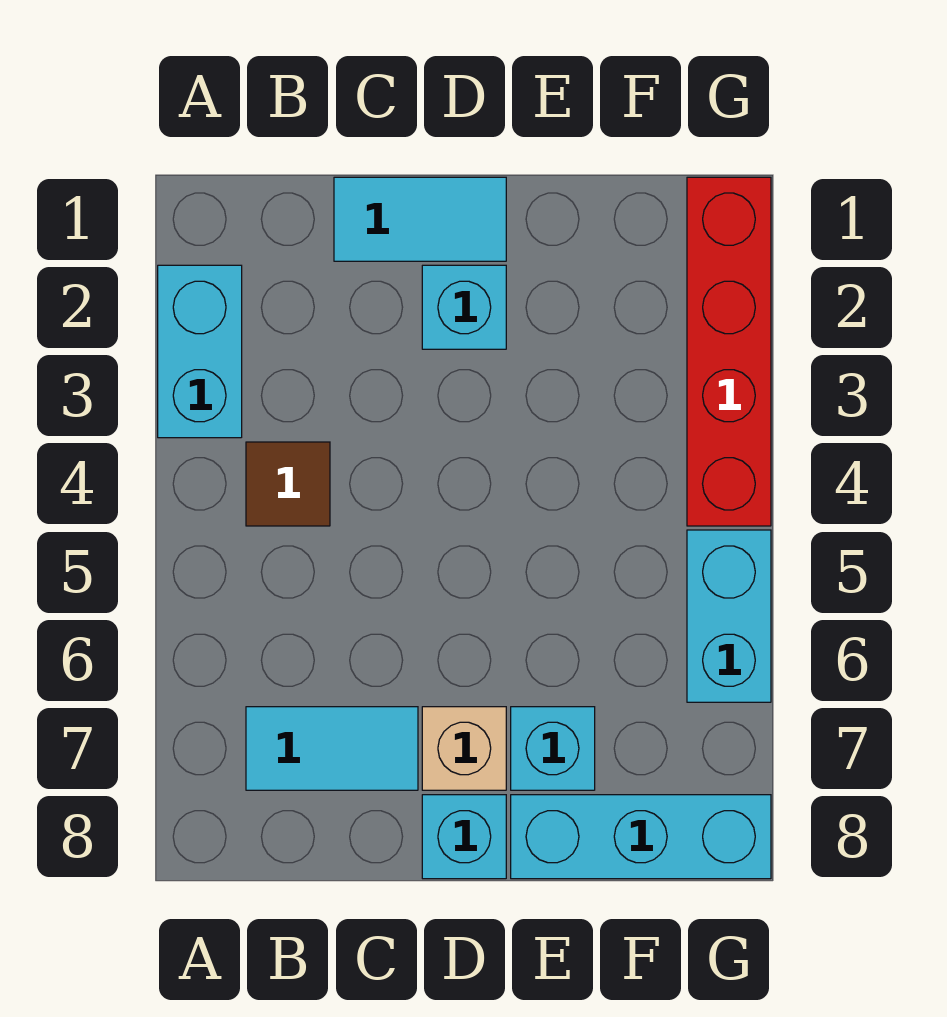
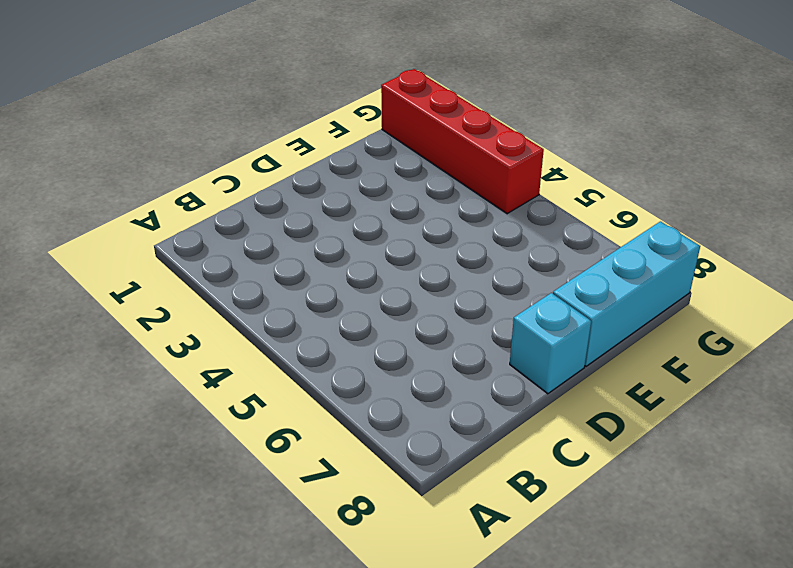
none -> cyan brick A2:A3 level 1
none -> brown tile B4 level 1

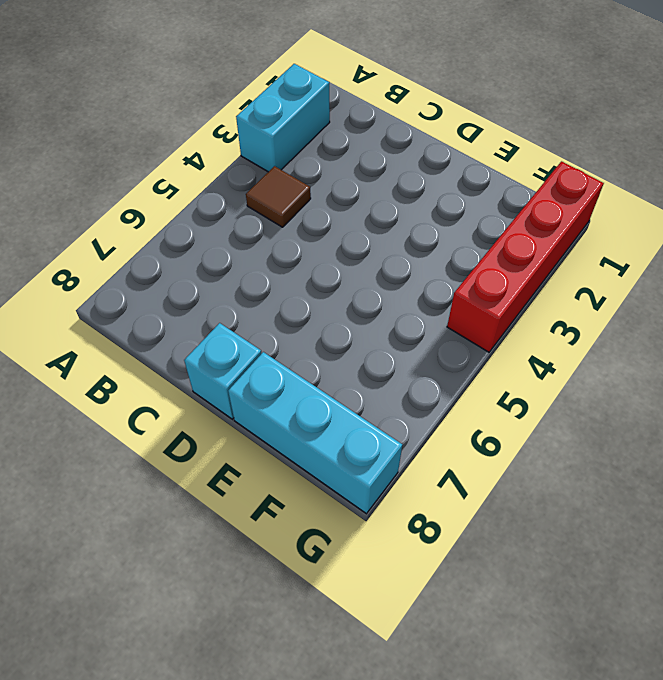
none -> cyan tile B7:C7 level 1
none -> cyan tile C1:D1 level 1

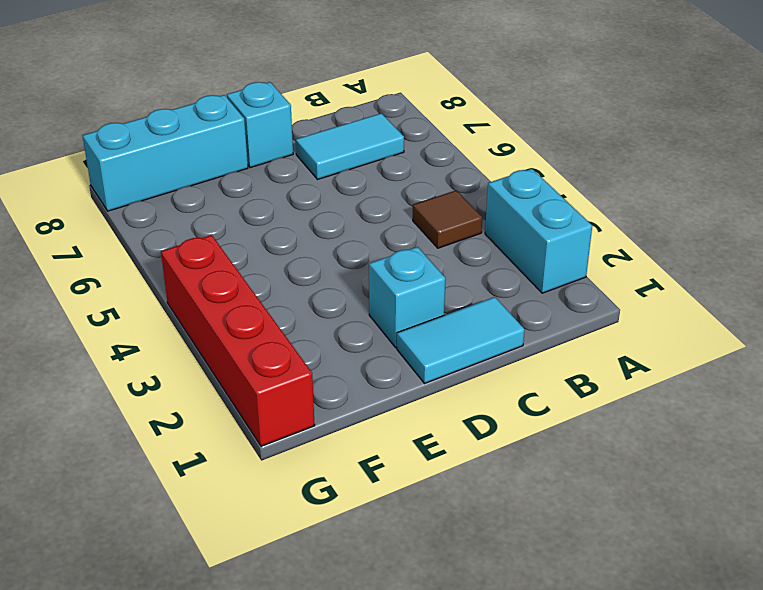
none -> tan brick D7 level 1
none -> cyan brick E7 level 1

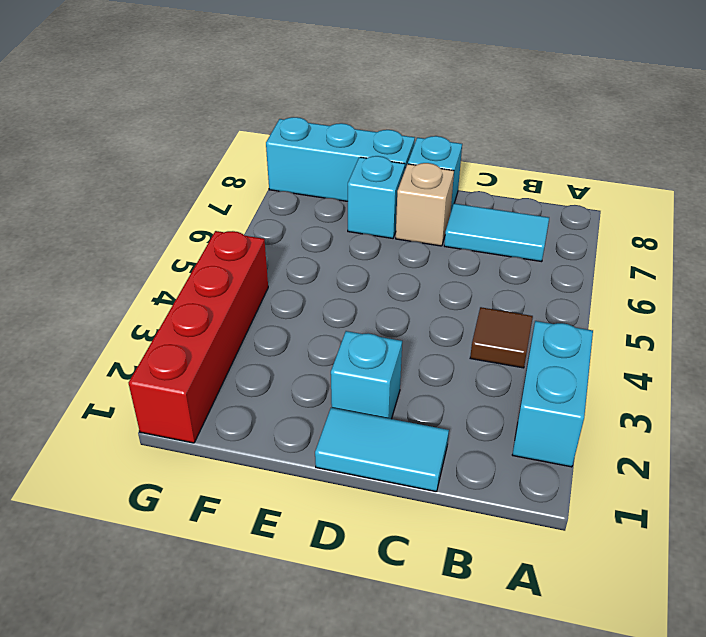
none -> cyan brick G5:G6 level 1

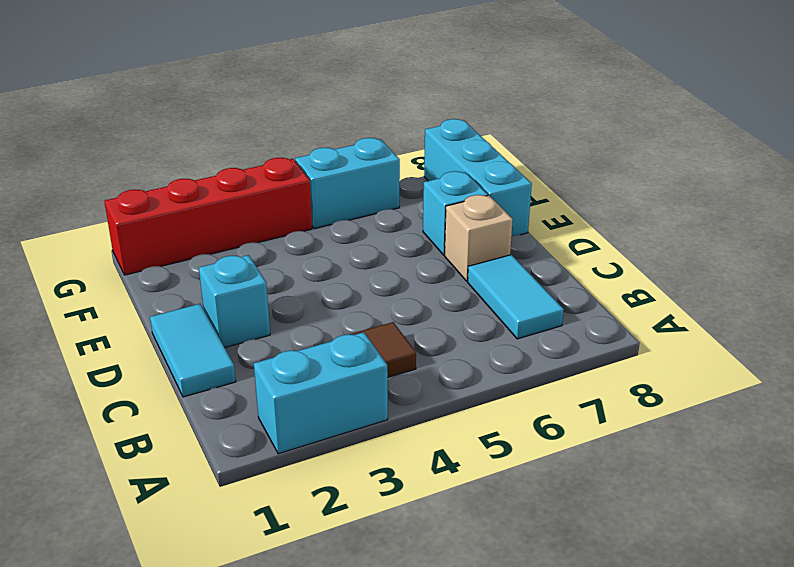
none -> cyan brick D8 level 1

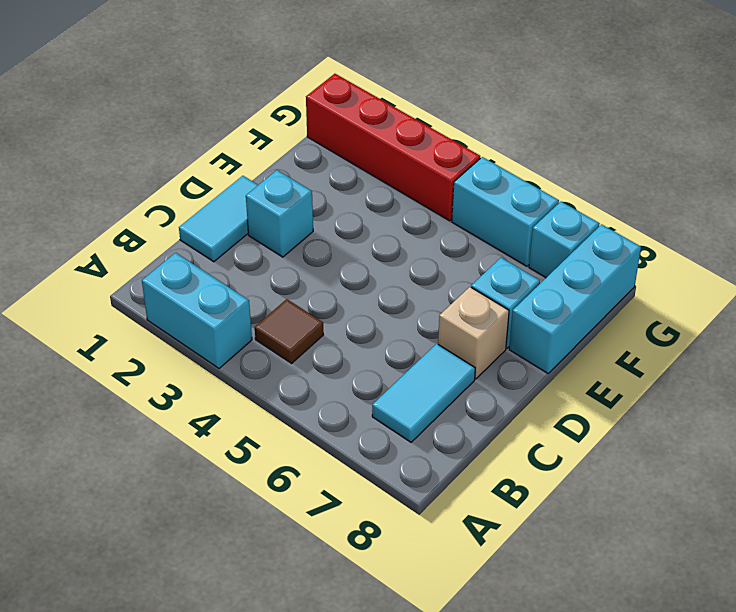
cyan brick G7 level 1 -> cyan brick D8 level 1

